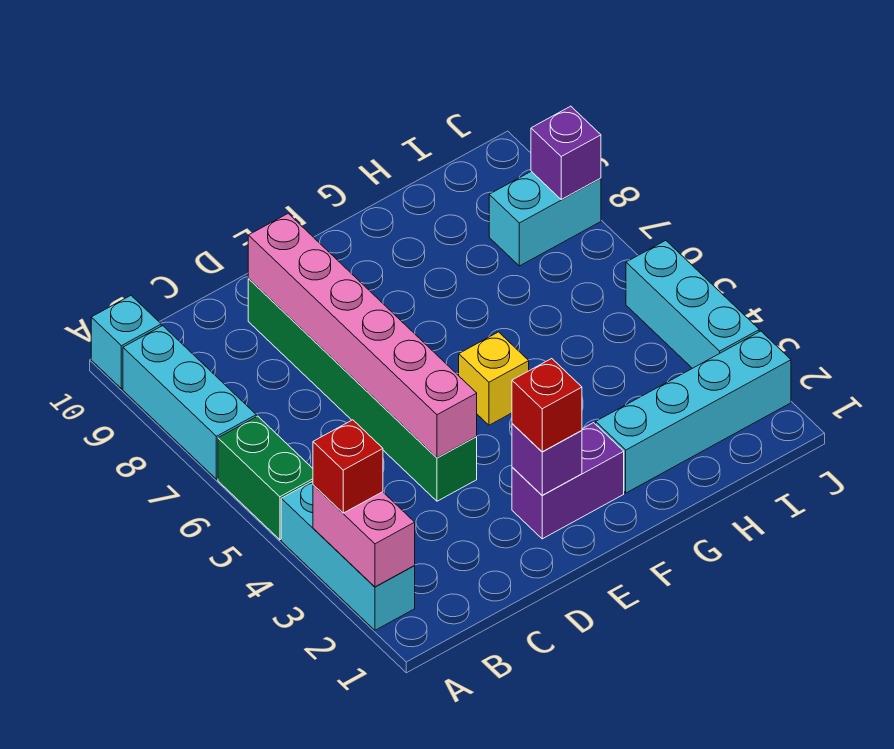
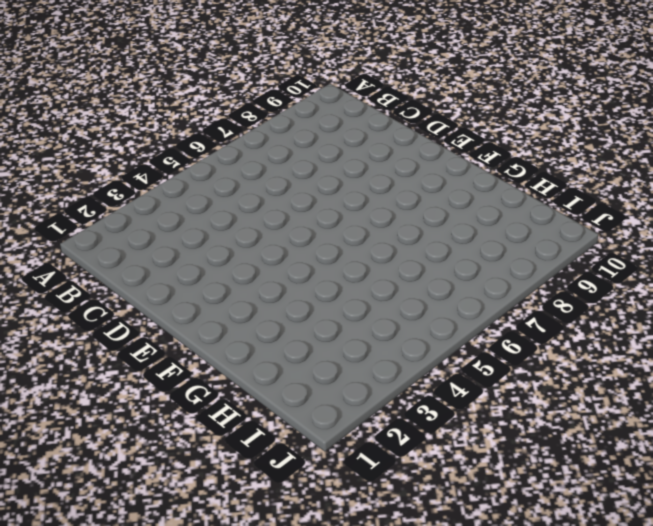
none -> cyan brick A2:A4 level 1
none -> green brick A5:A6 level 1
none -> cyan brick A7:A9 level 1

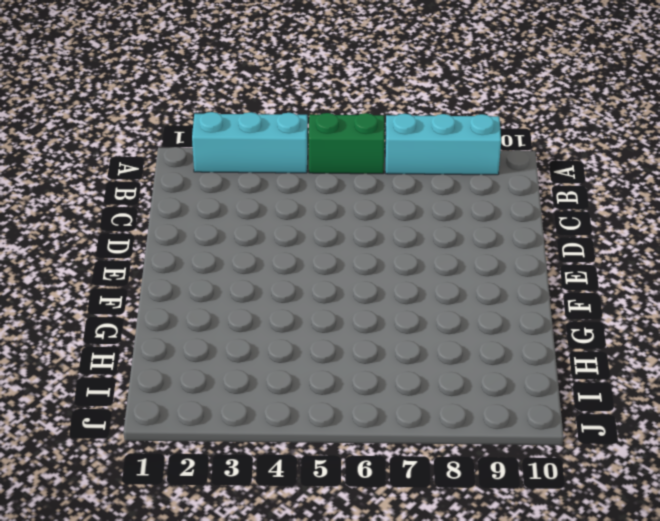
none -> cyan brick A10 level 1
none -> green brick D4:D9 level 1
none -> purple brick E2:F2 level 1

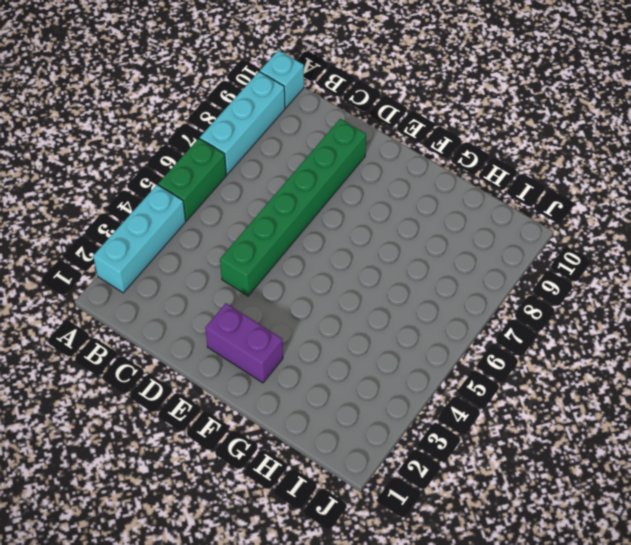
none -> yellow brick F5 level 1
none -> cyan brick G2:J2 level 1
none -> cyan brick I8:J8 level 1

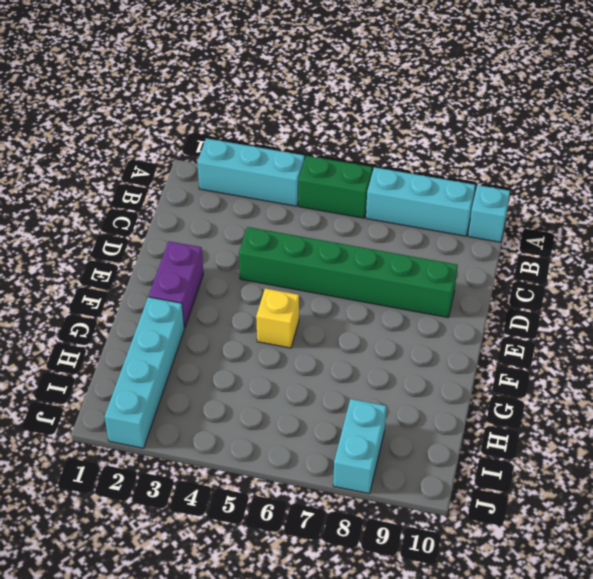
none -> cyan brick J3:J5 level 1
none -> pink brick A2:A3 level 2
none -> pink brick D4:D9 level 2

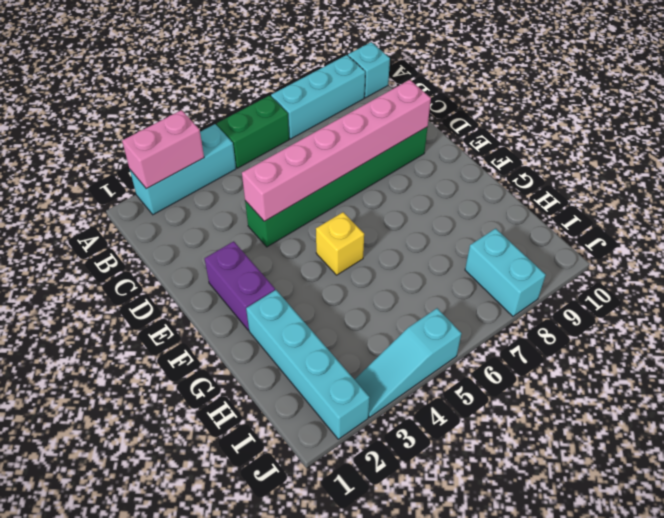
cyan slope J3:J5 level 1 top 5 -> cyan brick J3:J5 level 1
none -> purple brick E2 level 2
none -> purple brick J8 level 2
none -> red brick A3 level 3

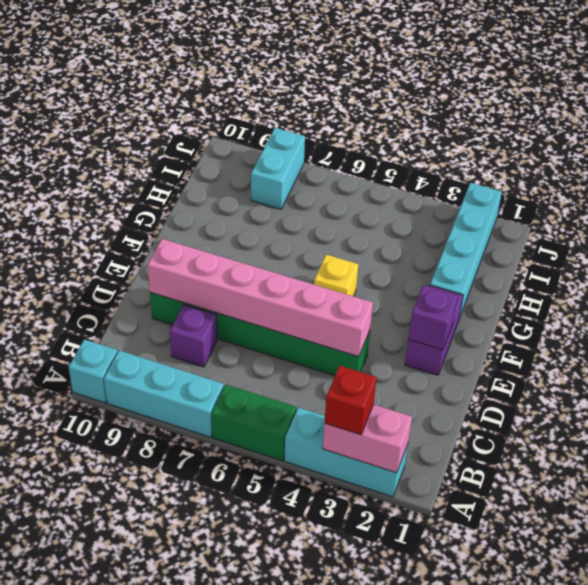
purple brick C8 level 1 -> purple brick J8 level 2
none -> cyan brick J3:J5 level 1
none -> red brick E2 level 3

